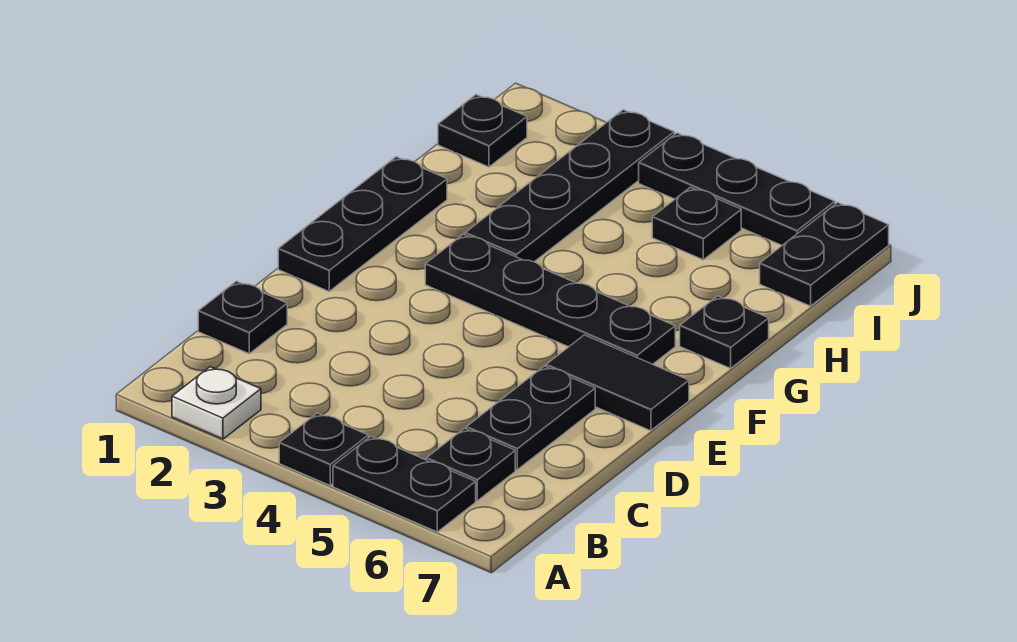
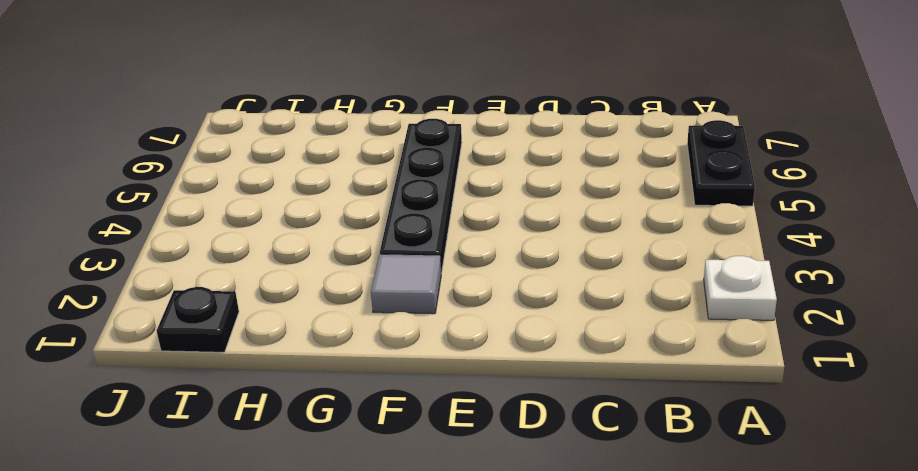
grey tile F2 level 1 -> none
none -> black plate A4 level 1
none -> black plate B6 level 1
none -> black plate C1 level 1

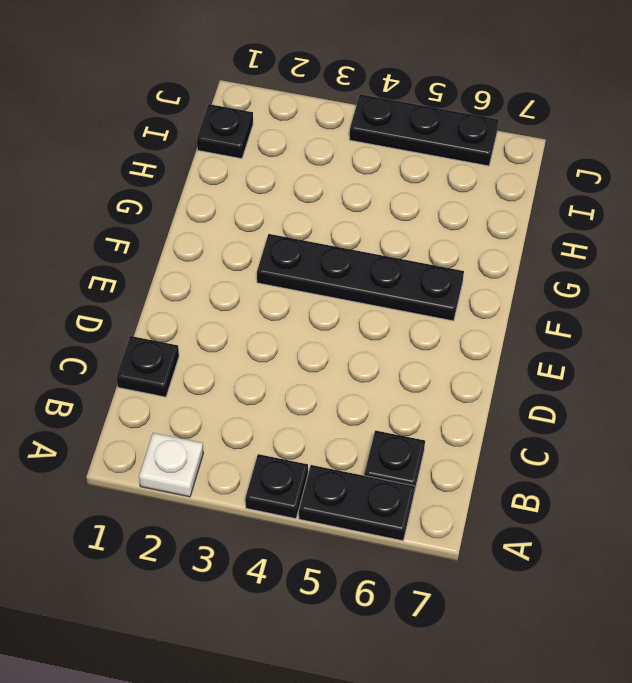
none -> black plate C6:D6 level 1
none -> black plate E1:G1 level 1
none -> black tile E6:E7 level 1

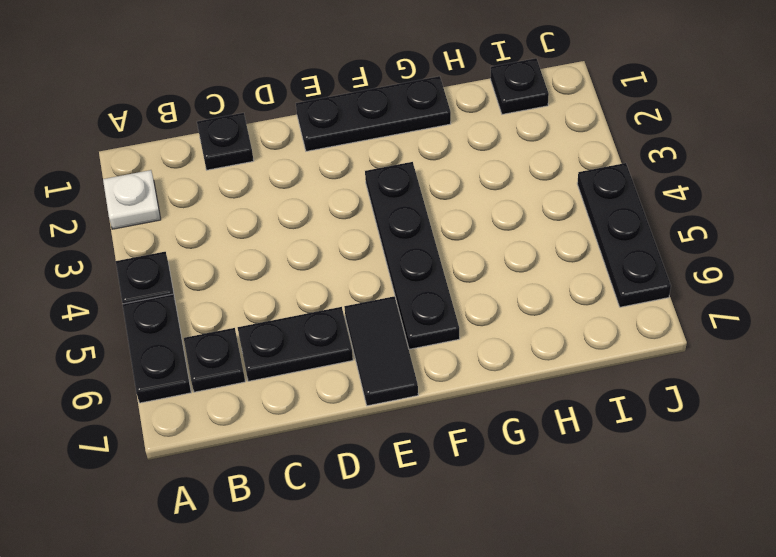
none -> black plate G3:J3 level 1
none -> black plate G7 level 1
none -> black plate I5 level 1

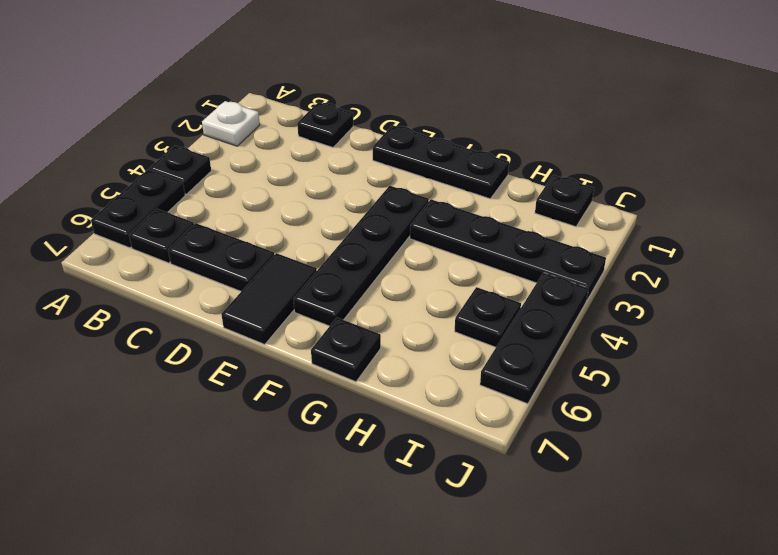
none -> black plate I7:J7 level 1

